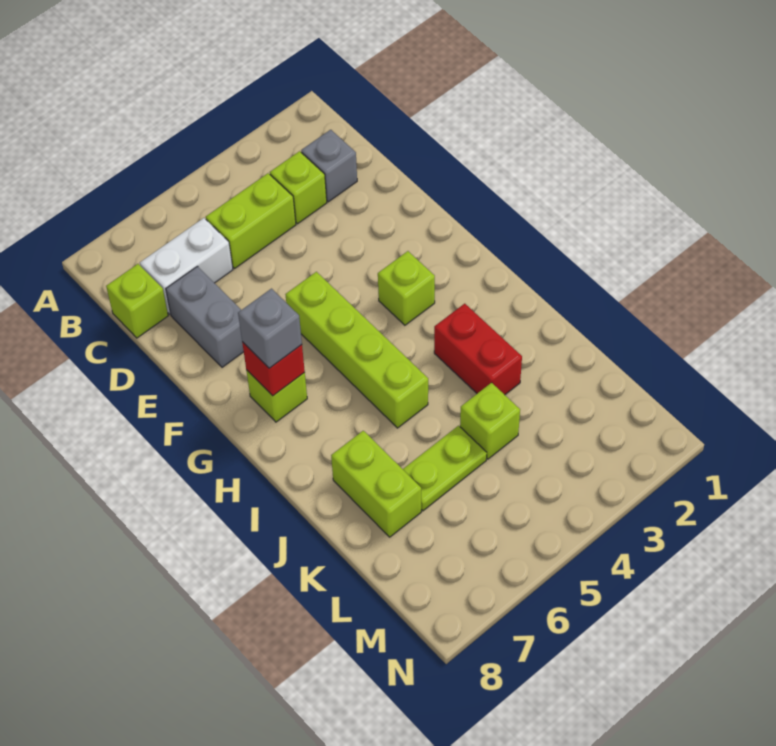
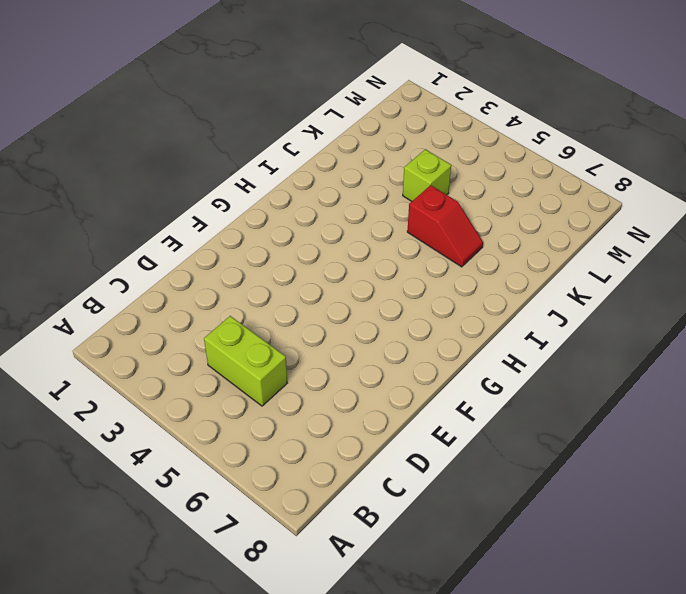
red slope J5:J6 level 1 top 5 -> none
none -> grey brick C2 level 1
none -> lime brick C3 level 1
none -> white brick C6:C7 level 1

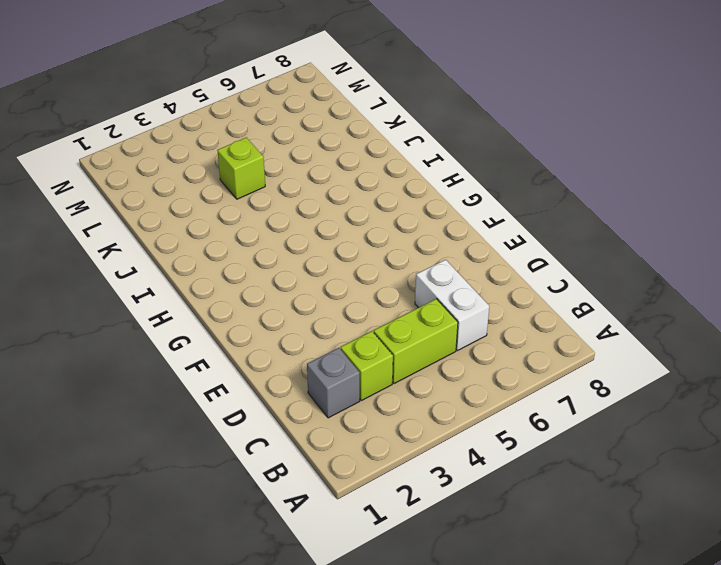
white brick C6:D6 level 1 -> white brick C6:C7 level 1
none -> lime brick C8 level 1
none -> grey brick D7:E7 level 1
none -> lime brick F5:I5 level 1

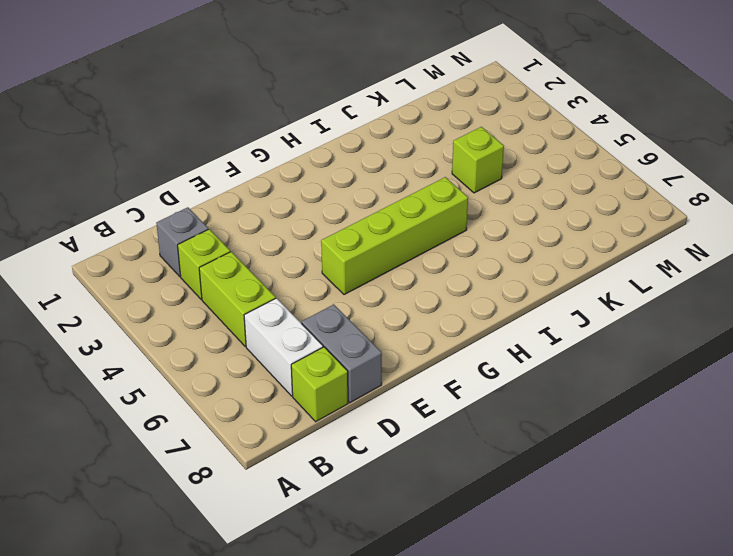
grey brick D7:D8 level 1 -> grey brick D7:E7 level 1
none -> lime brick G3 level 1
none -> lime brick G7 level 1
none -> red brick I3:J3 level 1

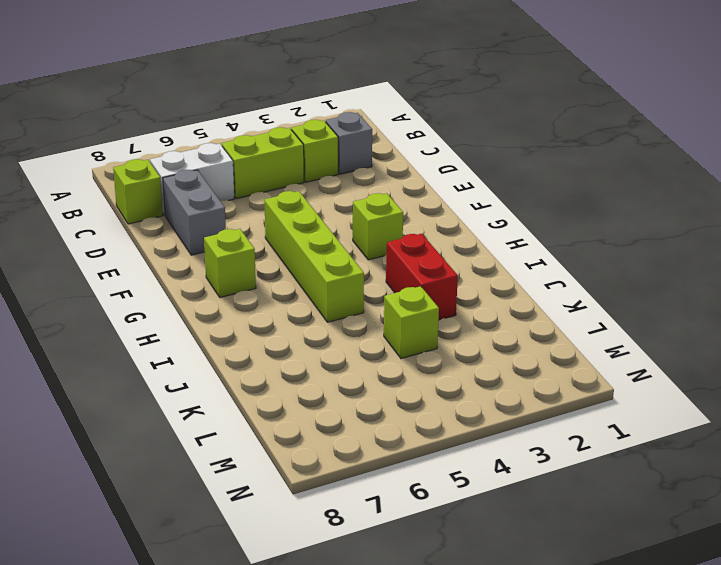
none -> lime brick J7:K7 level 1
none -> lime plate K5:K6 level 1
none -> red brick G7 level 2

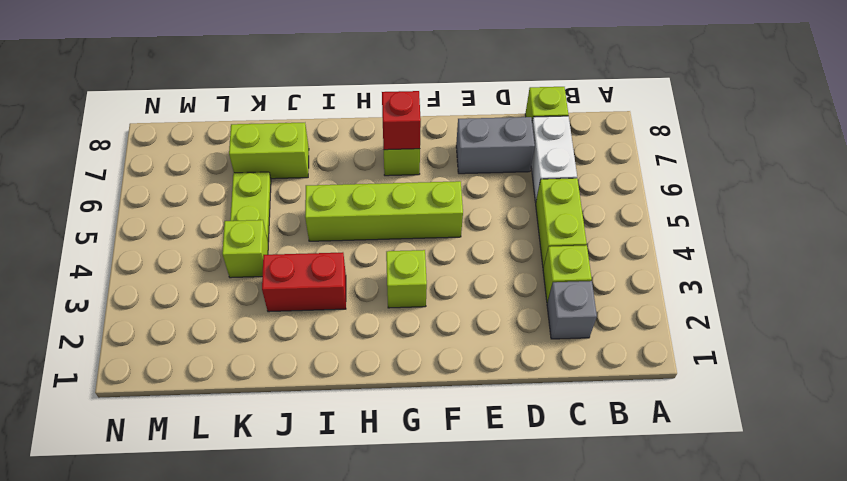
none -> grey brick G7 level 3

